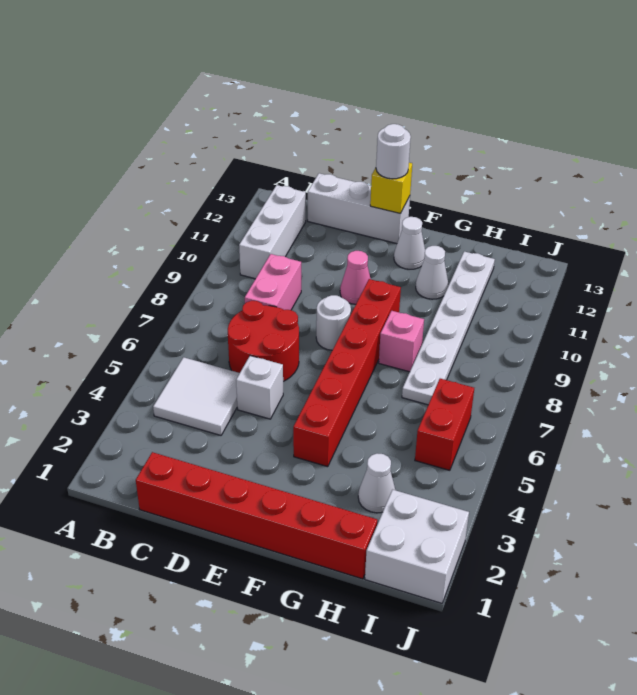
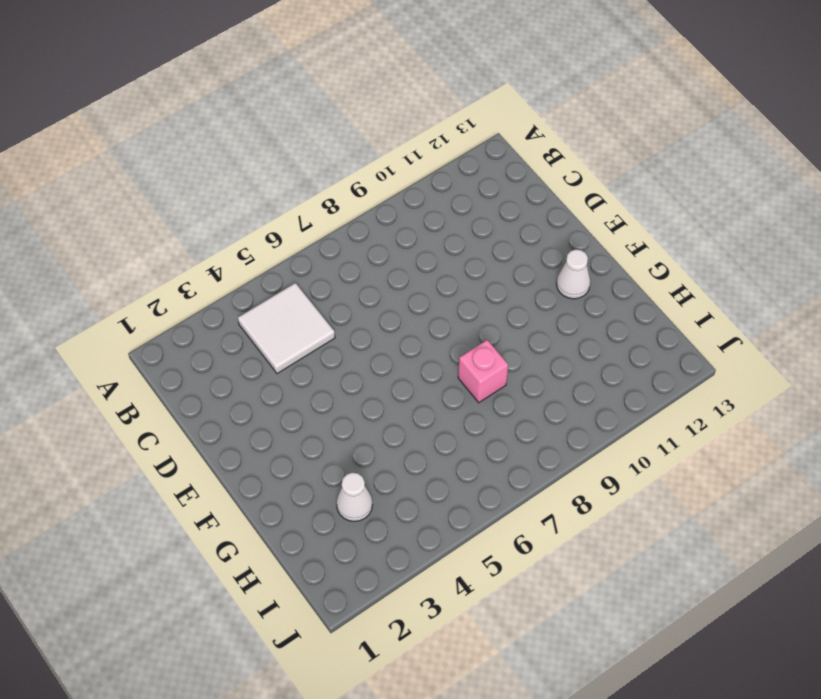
none -> white brick B10:B12 level 1
none -> red brick C1:H1 level 1
none -> red round brick C6:D7 level 1

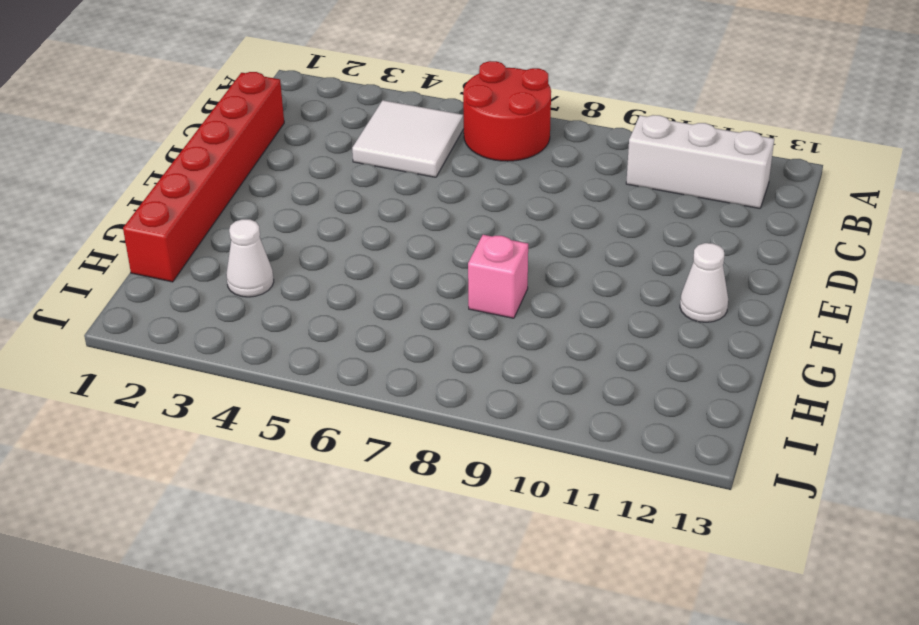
red round brick A6:B7 level 1 -> red round brick C6:D7 level 1
none -> pink brick C8:C9 level 1
none -> white brick C13:E13 level 1
none -> white brick D5 level 1

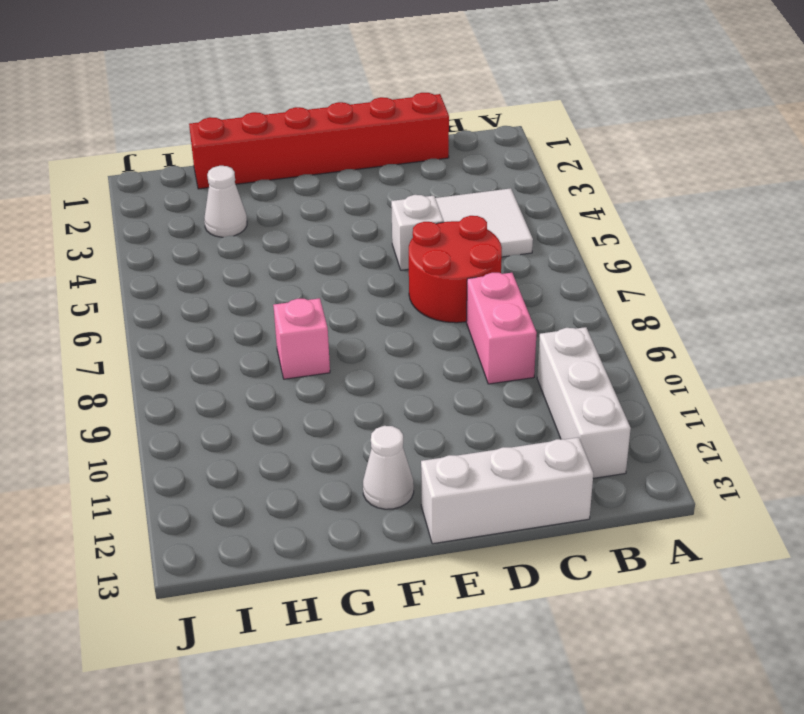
none -> white round brick E8 level 1
none -> pink cone E10 level 1
none -> red brick F4:F9 level 1

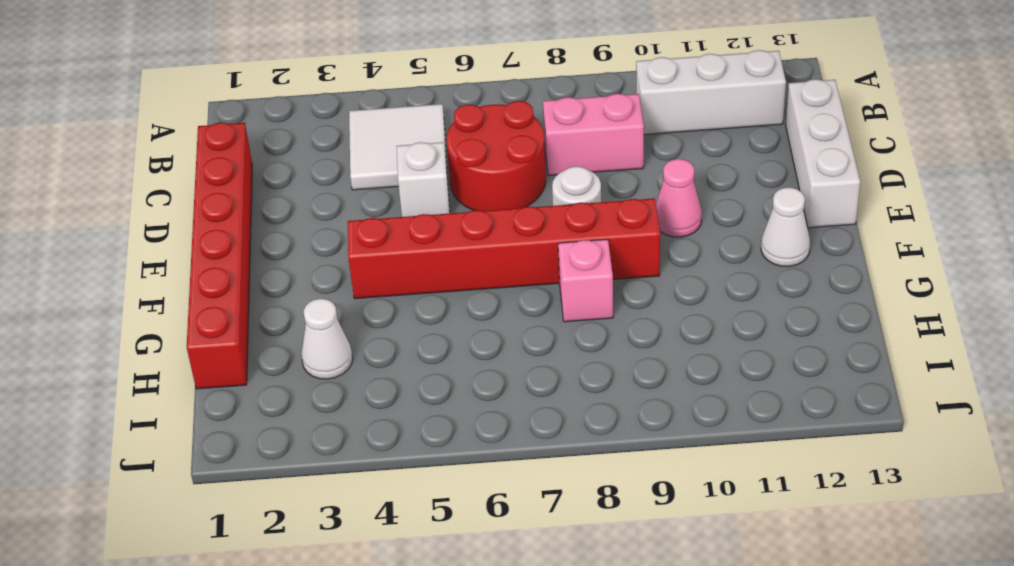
none -> white cone G11 level 1
none -> white plate H7:H12 level 1
none -> white brick I1:J2 level 1

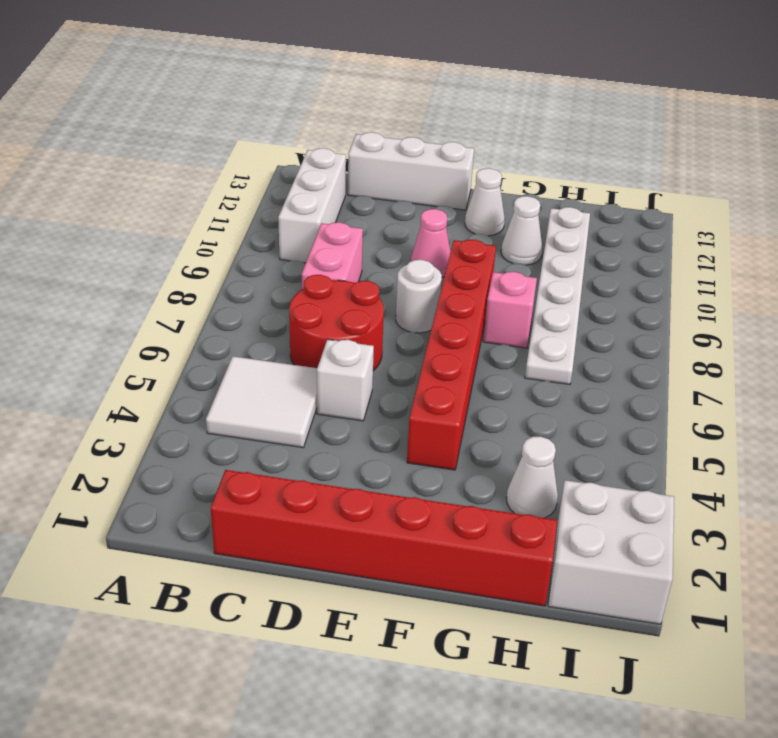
none -> red brick I5:I6 level 1
none -> yellow brick E13 level 2
none -> white round brick E13 level 3

